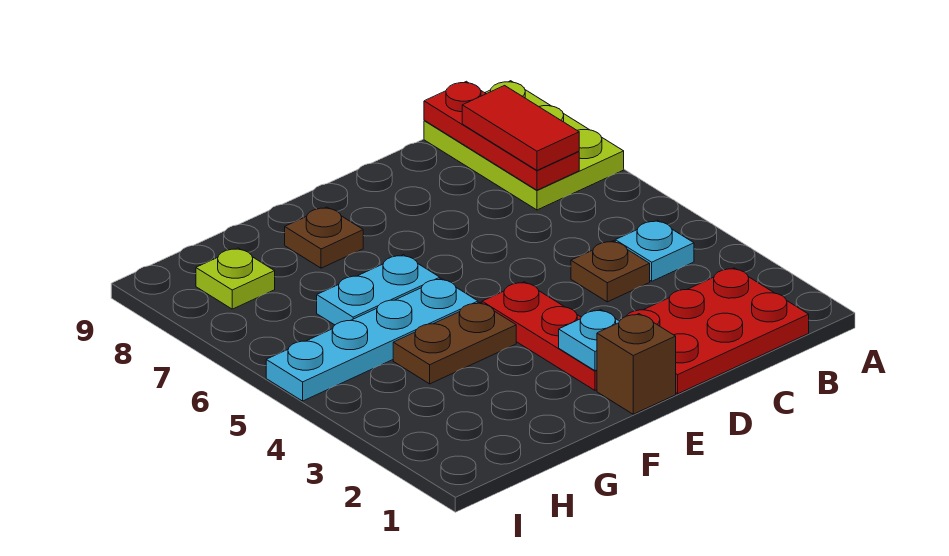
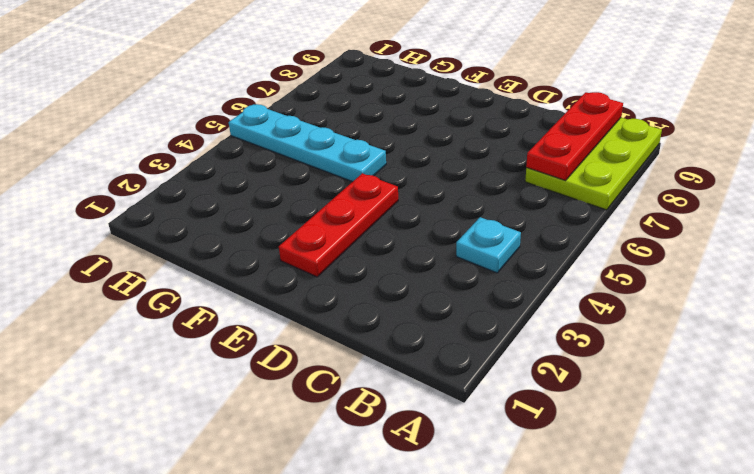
none -> red plate B1:D2 level 1
none -> brown plate C4 level 1
none -> brown brick E1 level 1

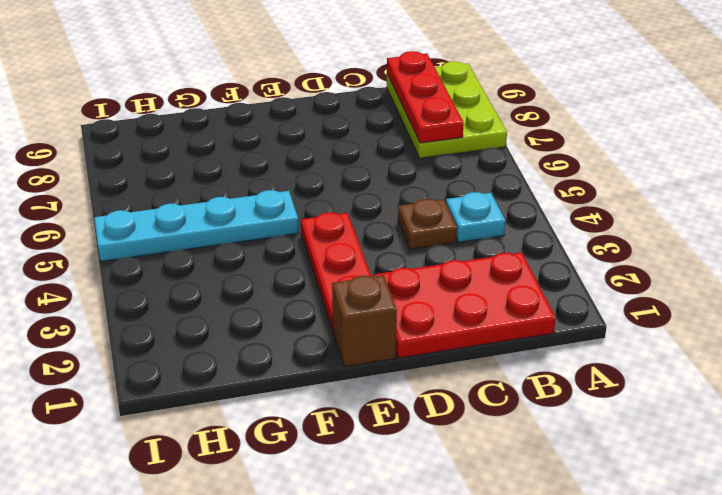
none -> brown plate F4:G4 level 1
none -> cyan plate F6:G6 level 1
none -> brown plate F8 level 1

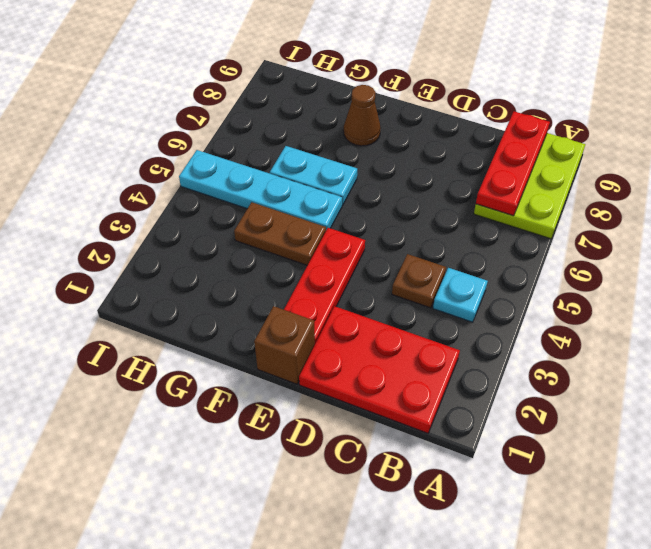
brown cone F8 level 1 -> brown plate F8 level 1
none -> lime plate H8 level 1
none -> cyan plate E2 level 2
none -> red tile B7:B8 level 3

